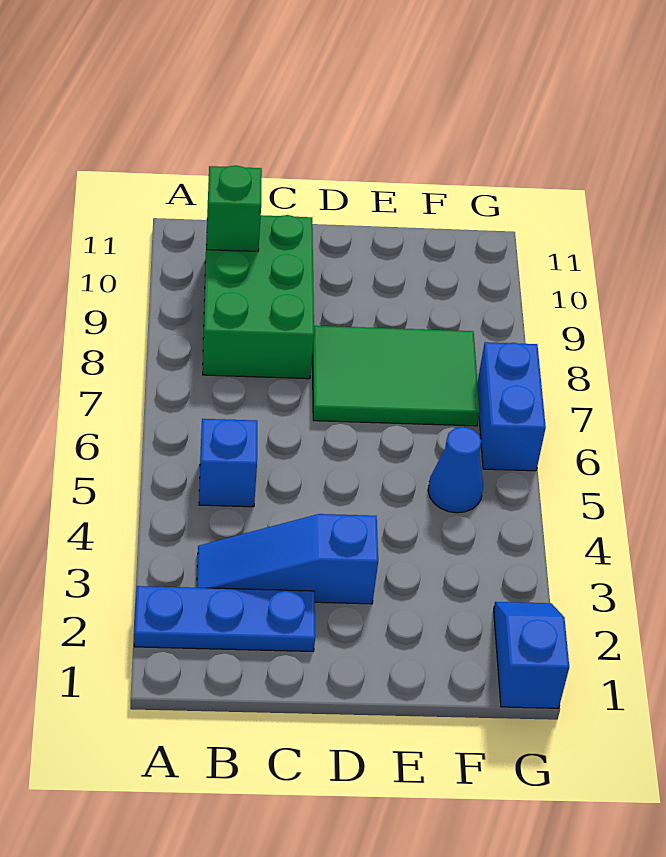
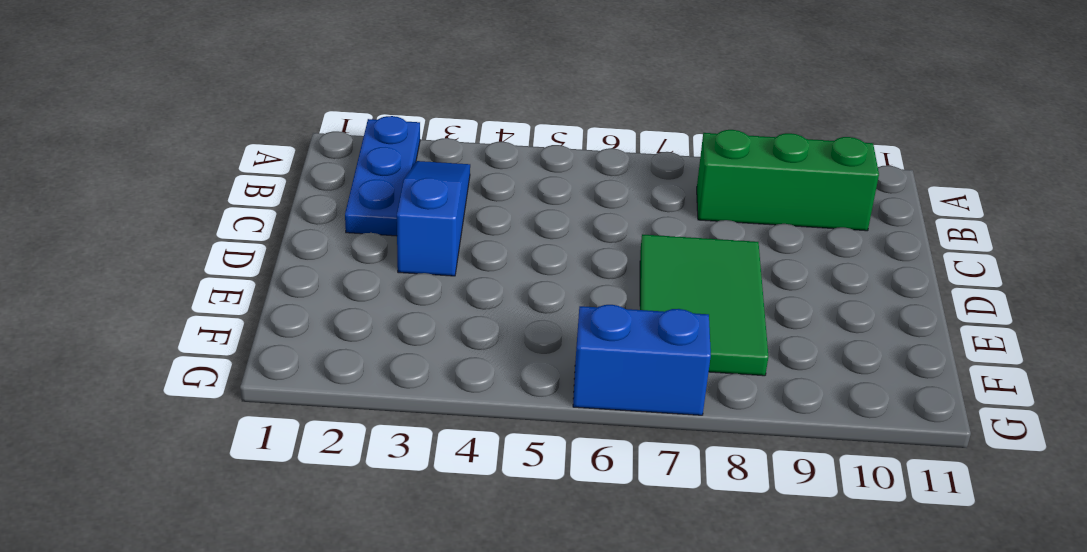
green brick B8:B10 level 1 -> green brick B8:C10 level 1
none -> blue brick B5 level 1
none -> blue cone F5 level 1

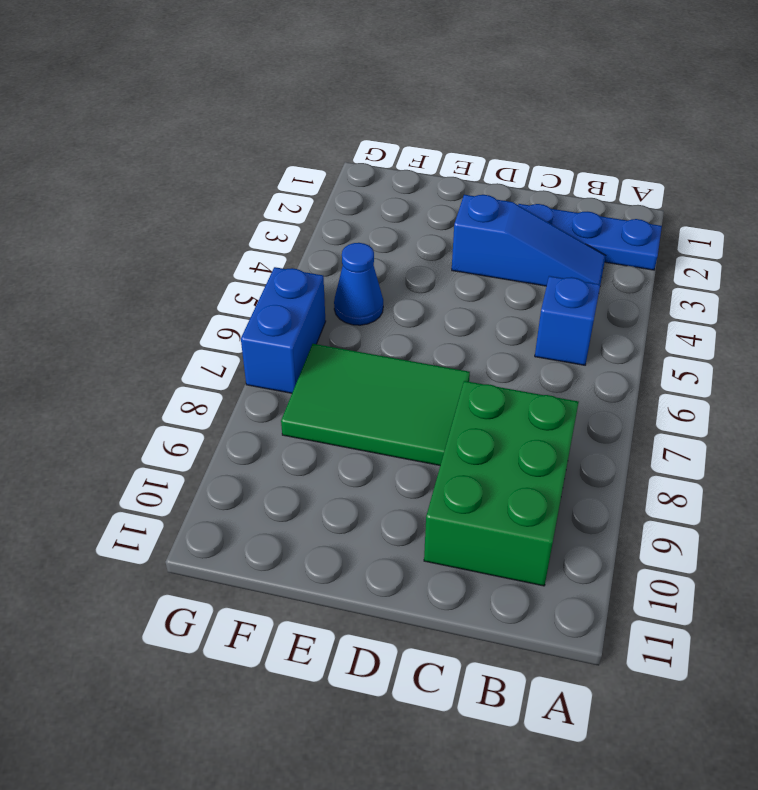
none -> blue slope G1:G2 level 1 top 1
none -> green brick B10 level 2

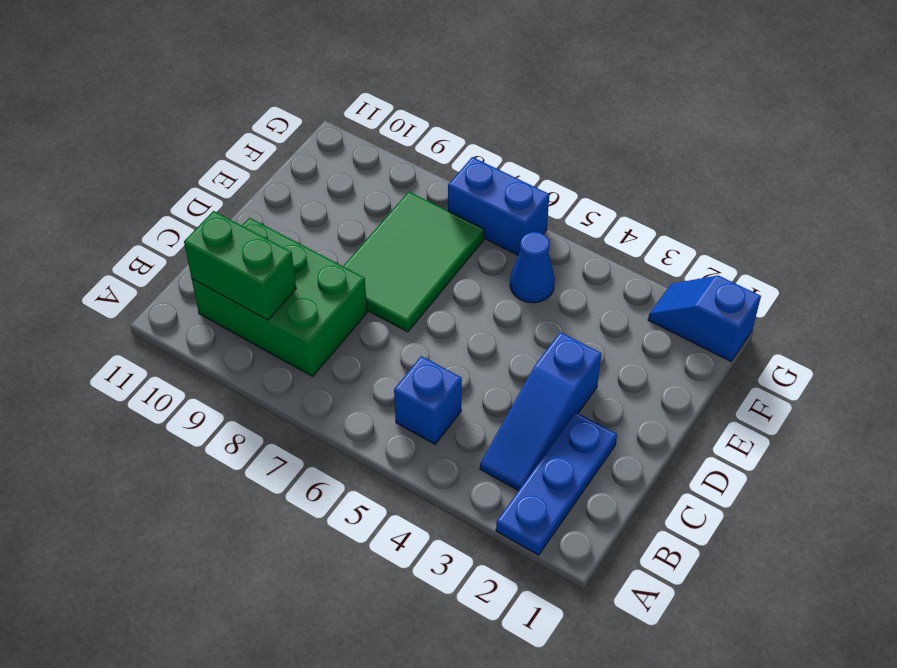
green brick B9:B10 level 2 -> green brick B10 level 2

